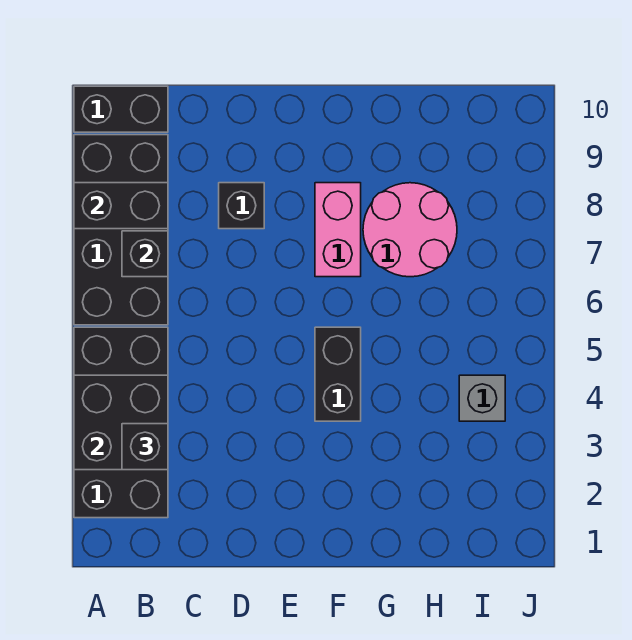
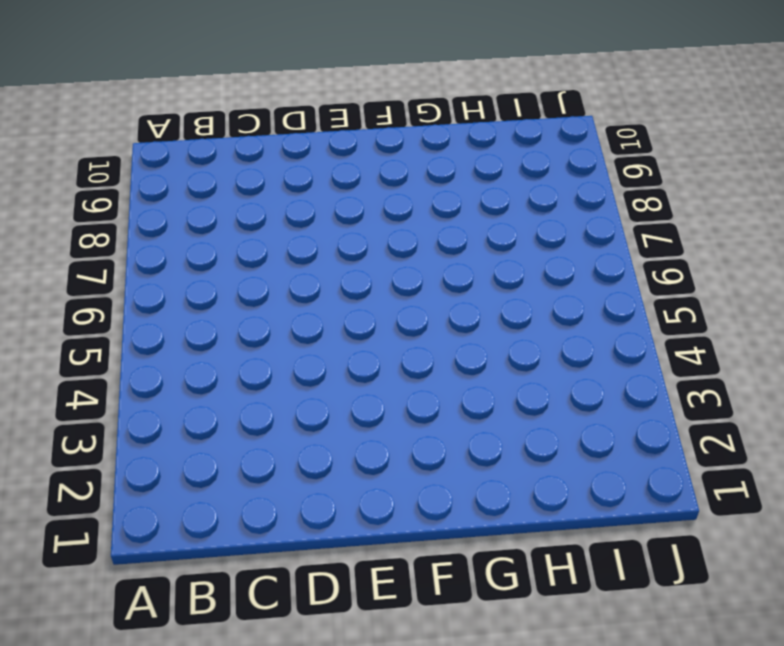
none -> black brick A2:B5 level 1
none -> black brick A6:B9 level 1
none -> black brick A10:B10 level 1

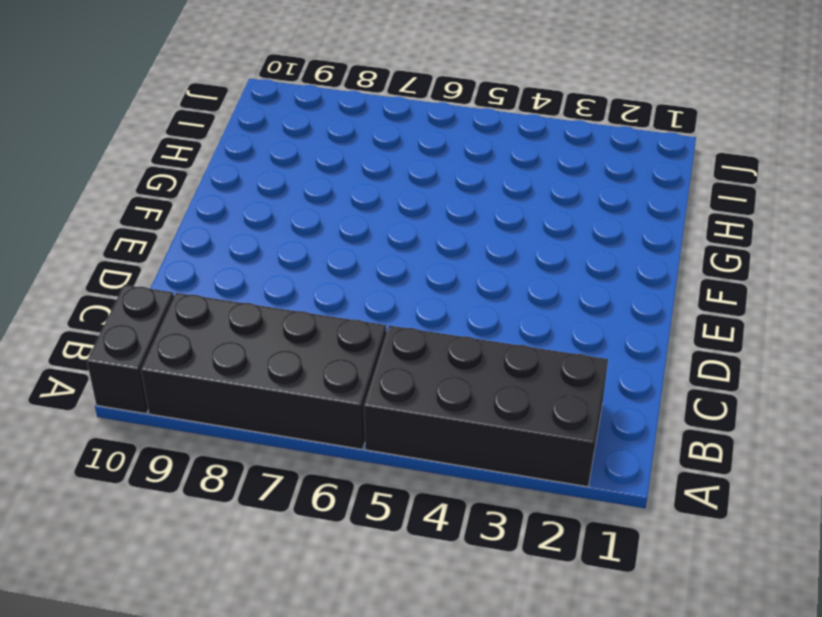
none -> black brick D8 level 1
none -> black brick F4:F5 level 1
none -> pink brick F7:F8 level 1

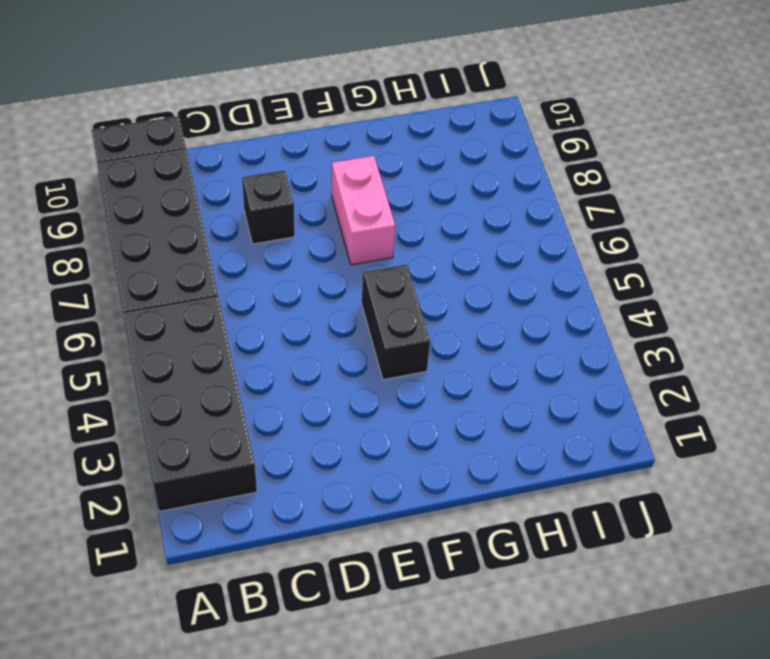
none -> pink round brick G7:H8 level 1
none -> grey brick I4 level 1
none -> black brick A3:B4 level 2

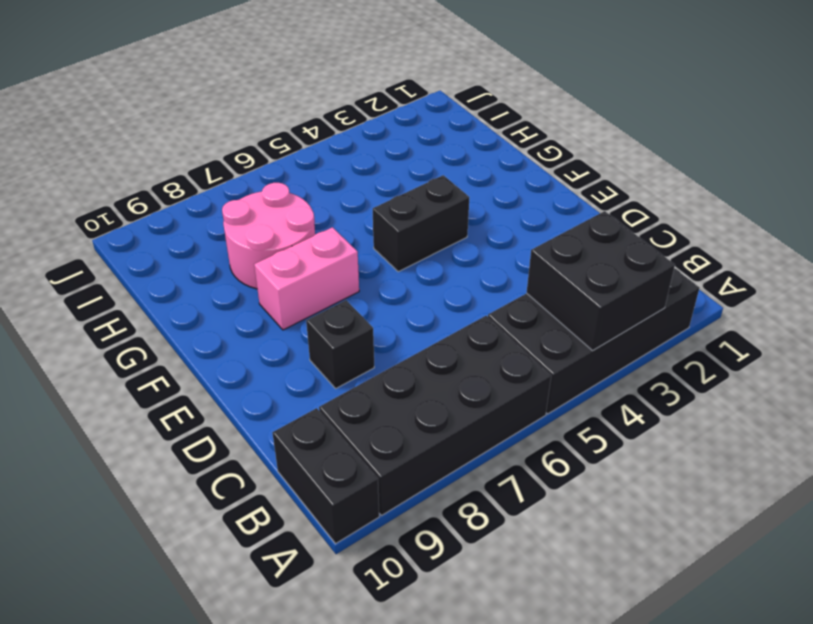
none -> grey brick I4 level 1
none -> black brick A8:B8 level 2
none -> black brick B7 level 2

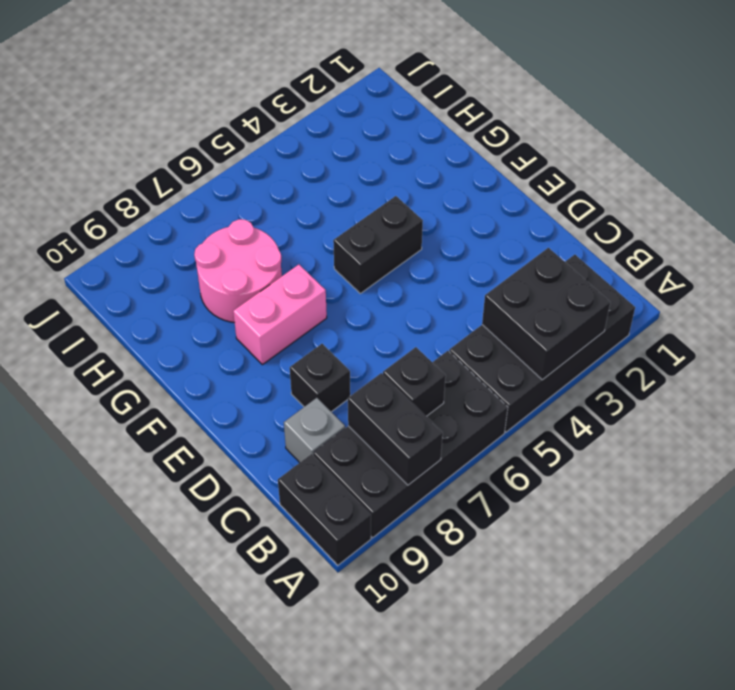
grey brick C9 level 1 -> grey brick I4 level 1
none -> black brick B3 level 3

